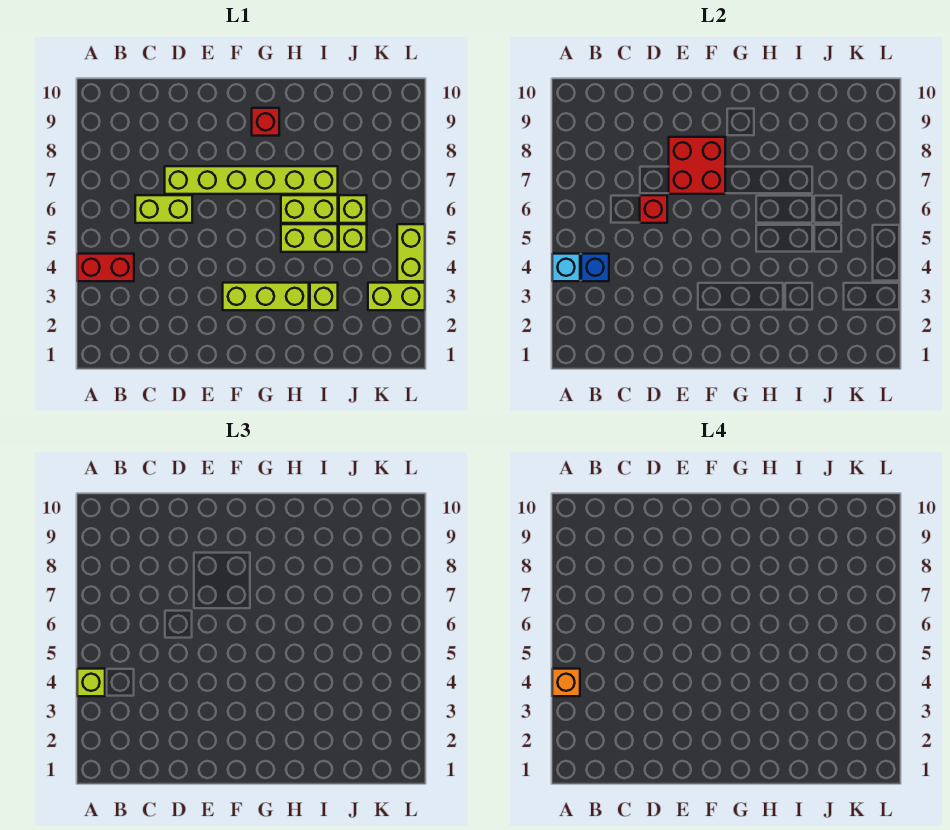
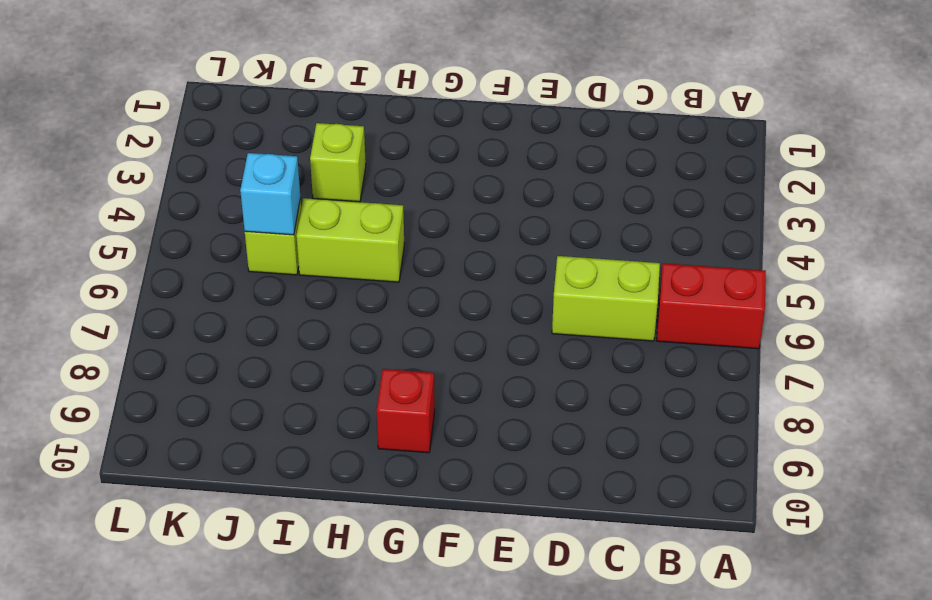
red brick A6:B6 level 1 -> red brick A4:B4 level 1
cyan brick J5 level 2 -> cyan brick A4 level 2
none -> lime brick D7:I7 level 1
none -> lime brick F3:H3 level 1
none -> lime brick H6:I6 level 1

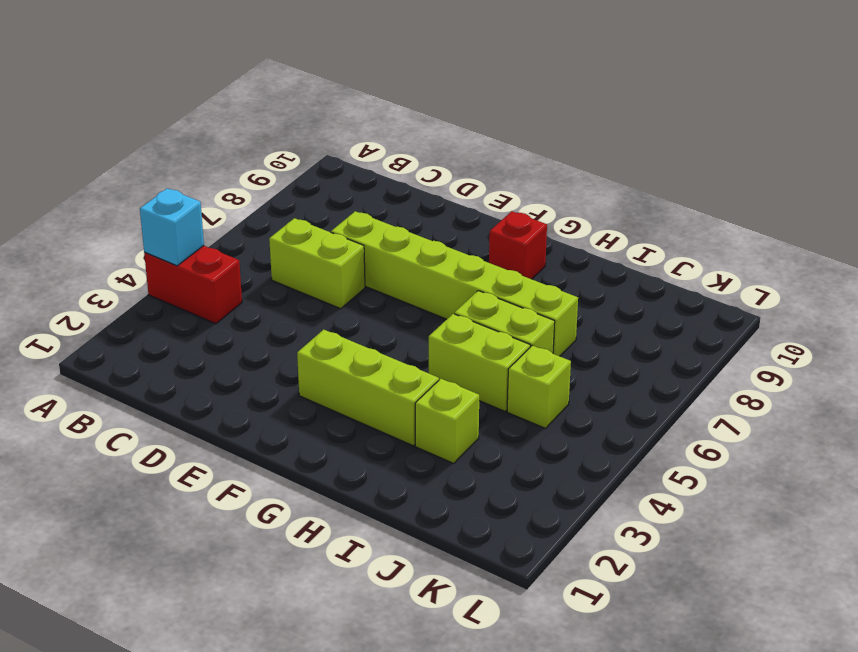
none -> lime brick J6 level 1
none -> lime brick K3:L3 level 1
none -> lime brick L4:L5 level 1

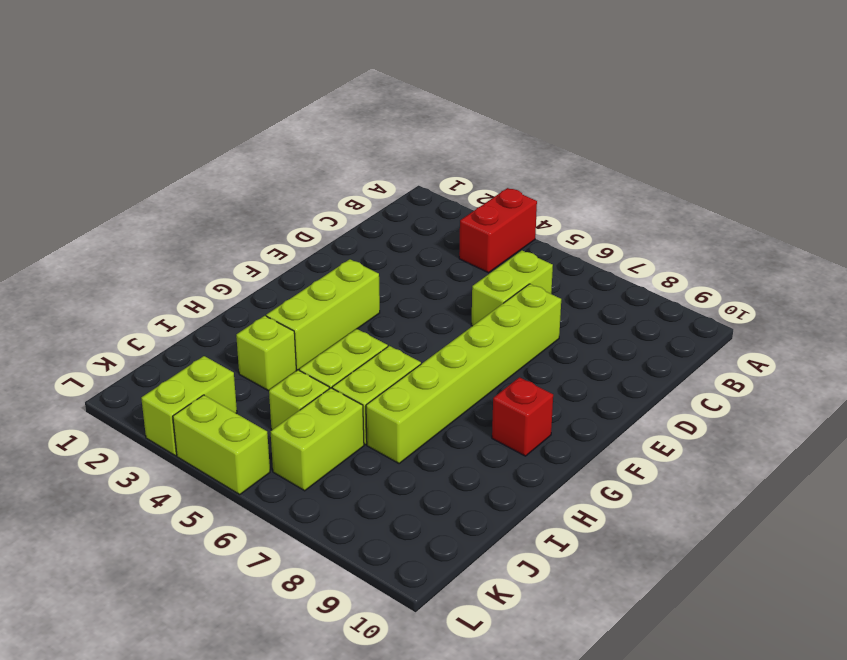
lime brick J6:K6 level 1 -> lime brick J6 level 1
none -> cyan brick A4 level 2
none -> blue brick B4 level 2
none -> red brick D6 level 2

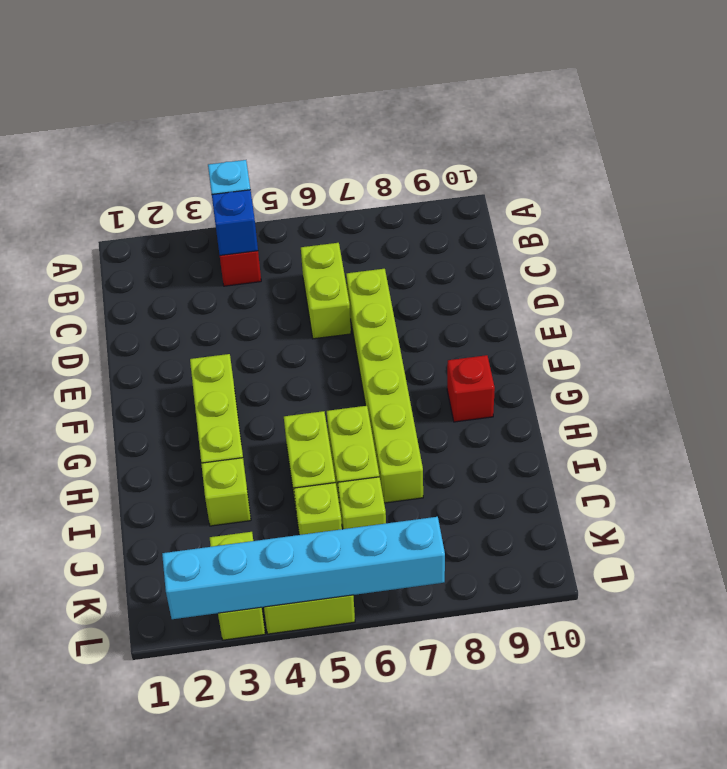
cyan brick L2:L7 level 2 -> none
none -> red brick D6 level 2
none -> red brick E7:F8 level 2
none -> lime brick A4 level 3

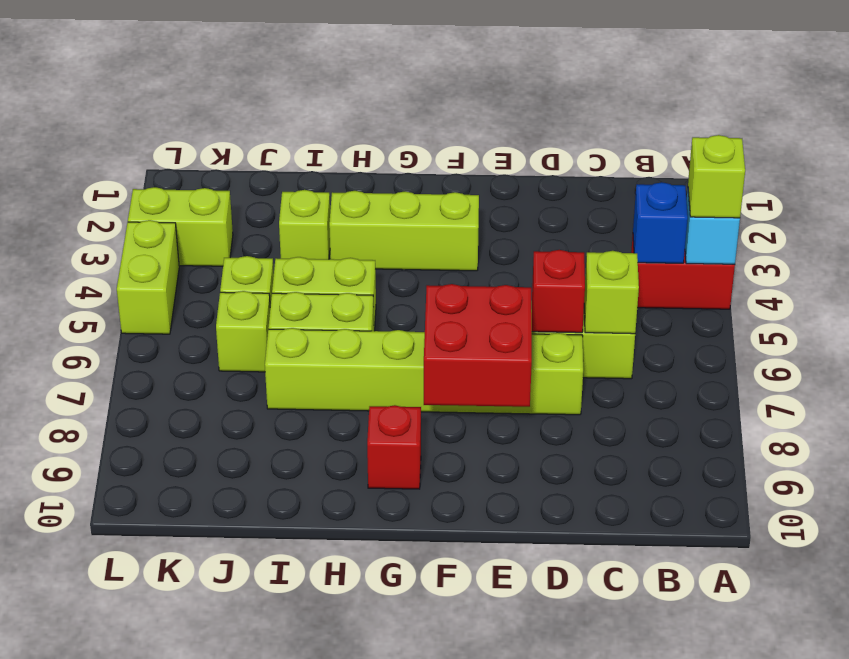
lime brick C6 level 2 -> none
none -> orange brick A4 level 4

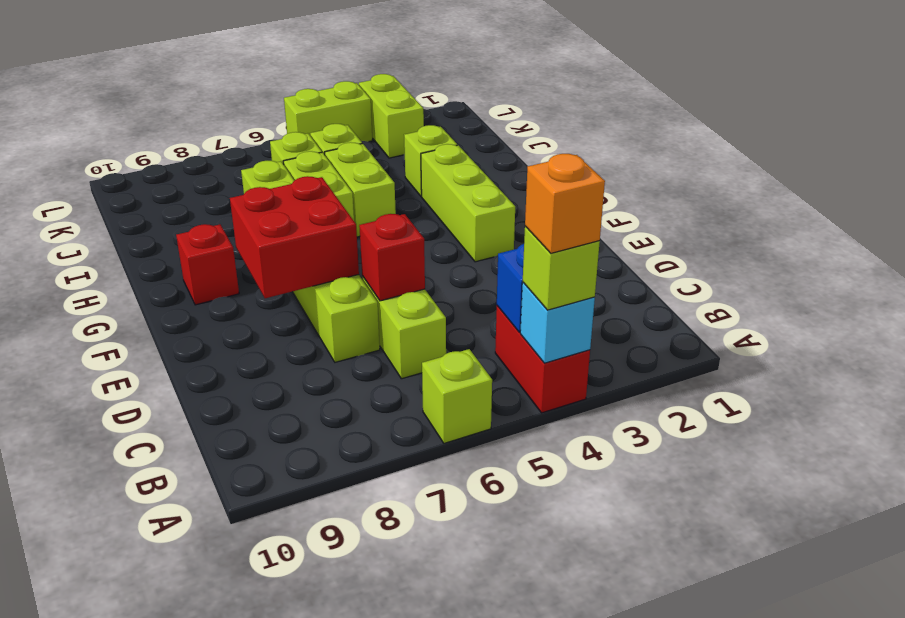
lime brick A6 level 1 -> none

